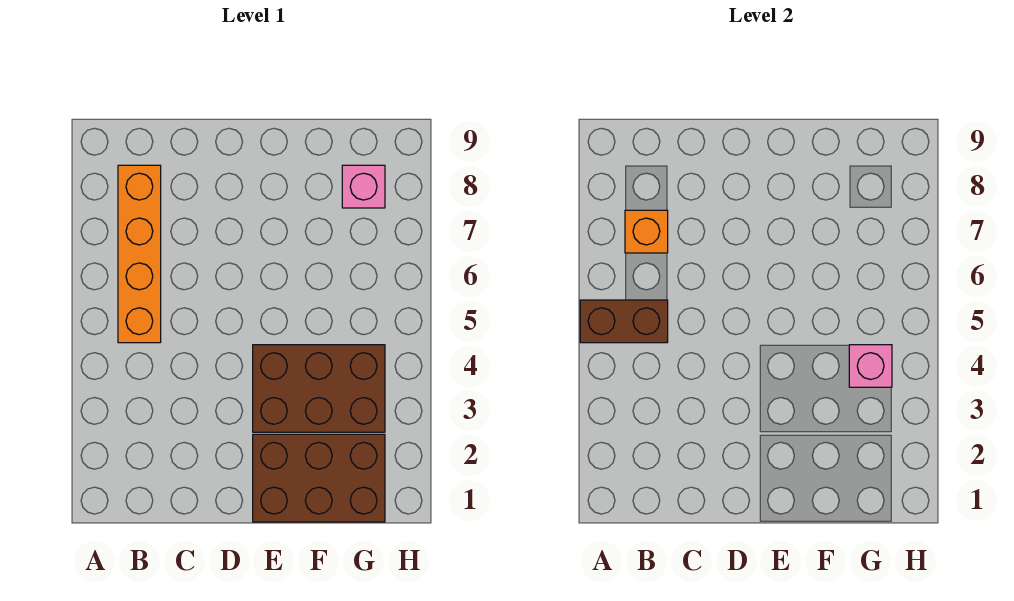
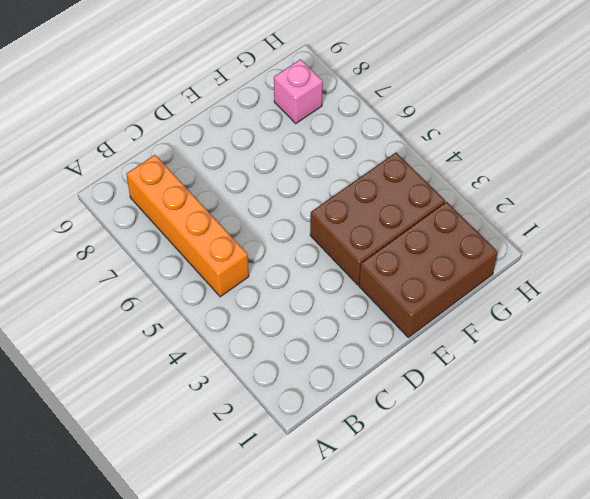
none -> brown brick A5:B5 level 2
none -> orange brick B7 level 2

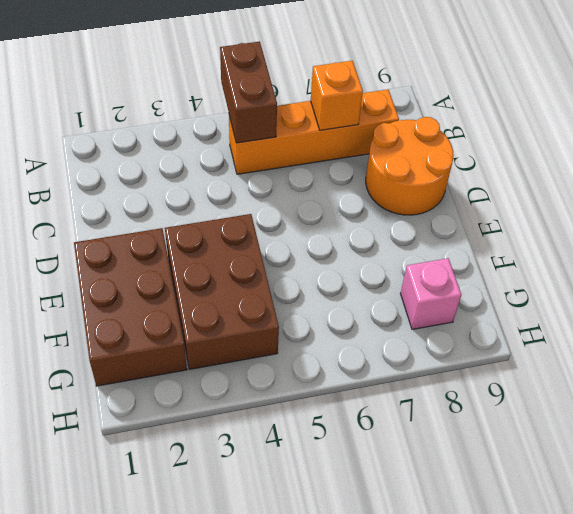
orange round brick C8:D9 level 1 -> none
none -> pink brick G4 level 2

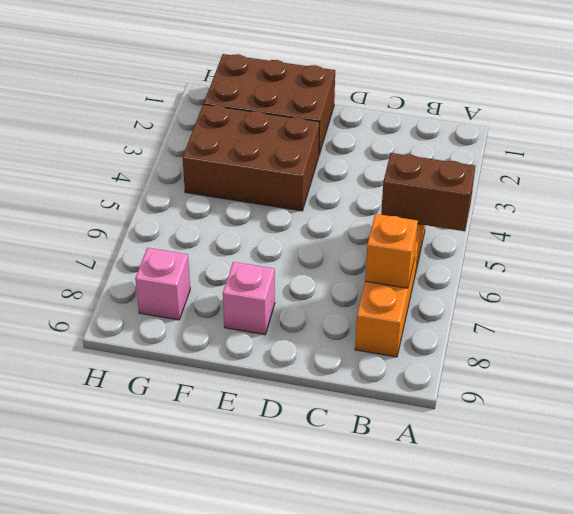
pink brick E8 level 1 -> pink brick G4 level 2

